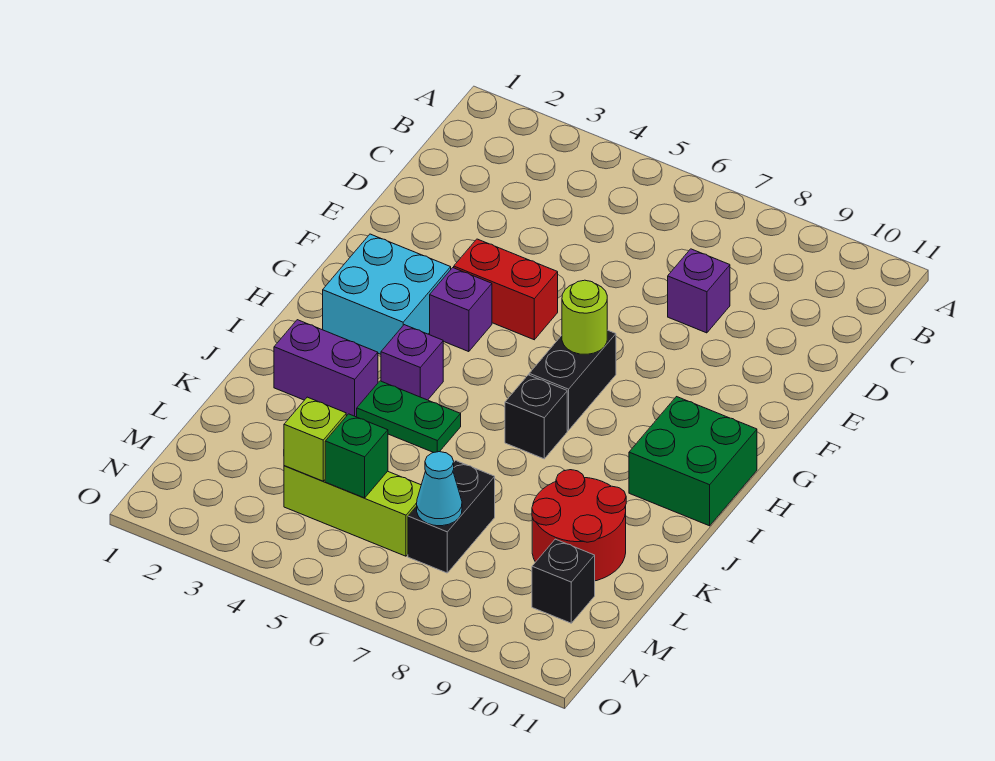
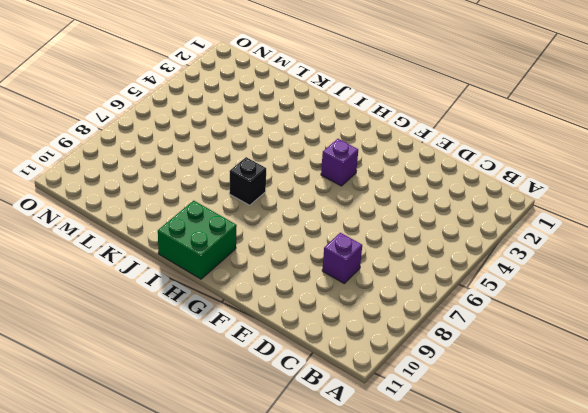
none -> red brick F4:F5 level 1
none -> cyan brick G2:H3 level 1
none -> black brick G7:H7 level 1

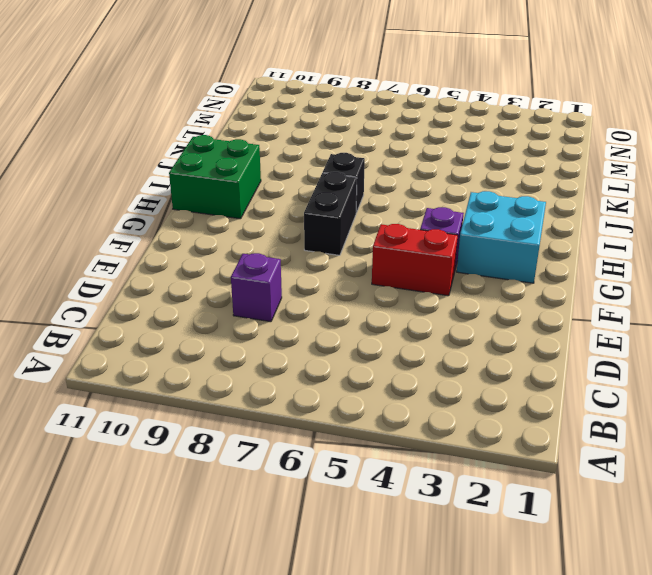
none -> purple brick I4 level 1
none -> purple brick J2:J3 level 1
none -> green plate J4:J5 level 1

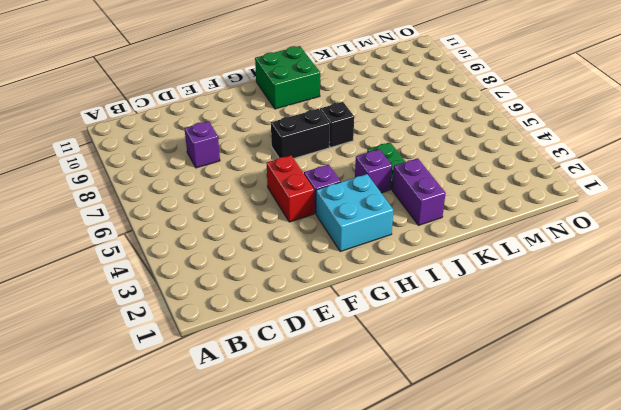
none -> red round brick K9:L10 level 1
none -> black brick L7:M7 level 1
none -> lime brick M4:M6 level 1

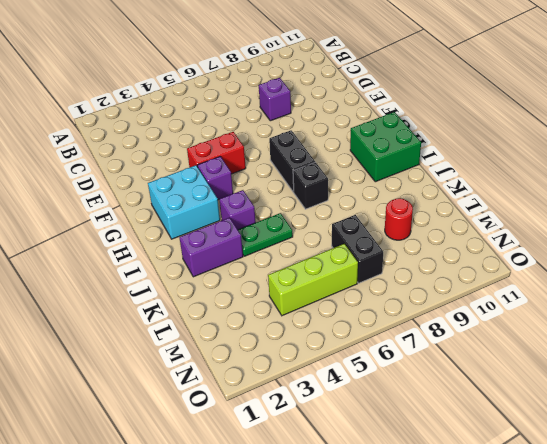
red round brick L9 level 1 -> red round brick K9:L10 level 1
none -> black brick M10 level 1
none -> lime round brick G7 level 2
none -> lime brick M4 level 2

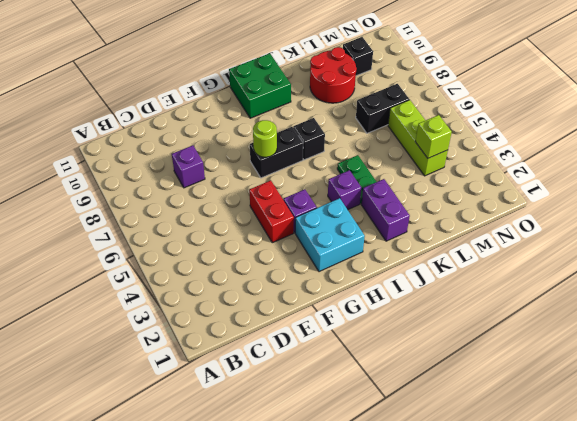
none -> green brick M5 level 2
none -> cyan cone M7 level 2

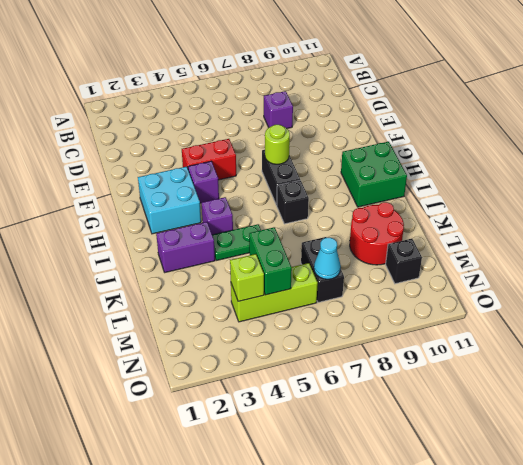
green brick L5:M5 level 2 -> green brick M5 level 2

